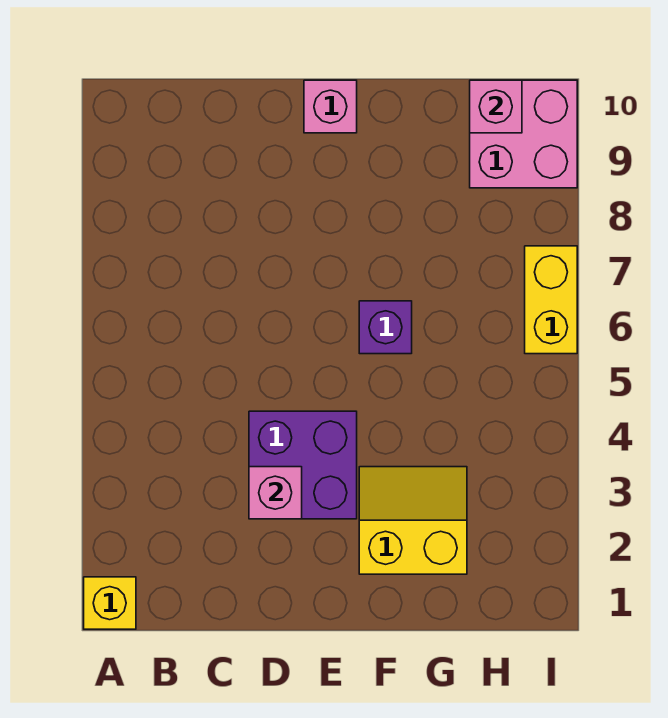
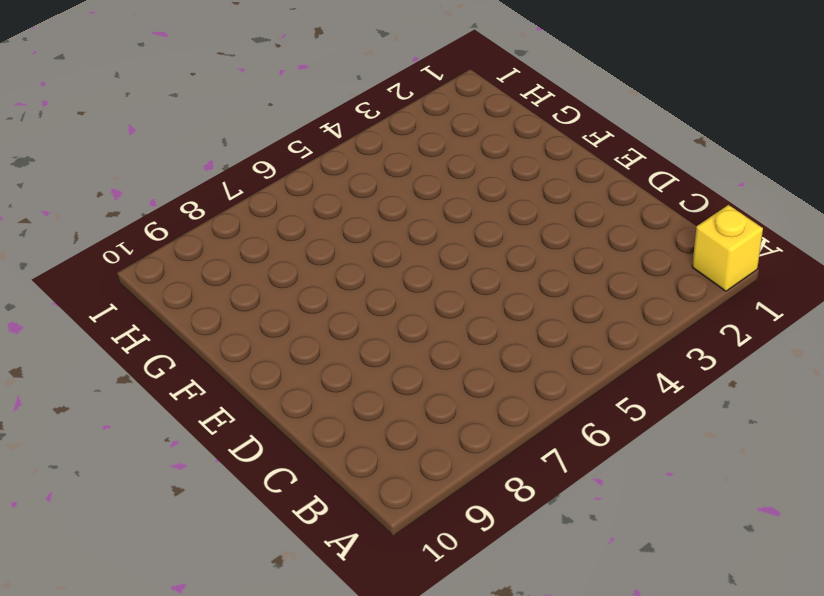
none -> purple brick D3:E4 level 1
none -> pink brick E10 level 1

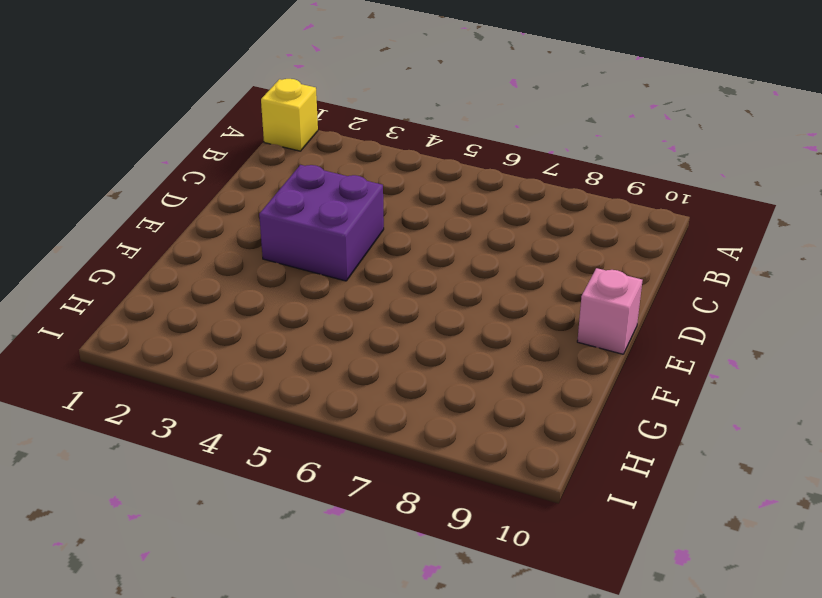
none -> yellow slope F2:G3 level 1 top 2
none -> purple brick F6 level 1

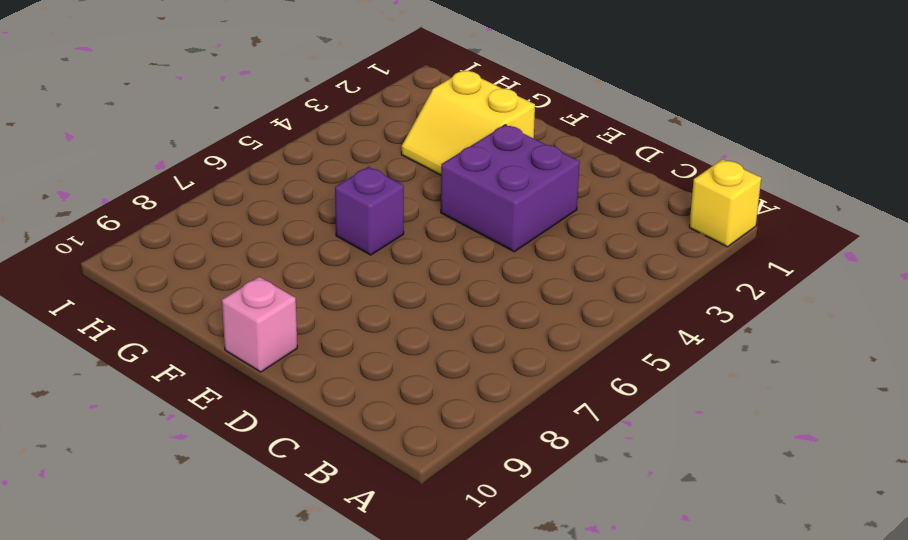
none -> pink brick H9:I10 level 1
none -> yellow brick I6:I7 level 1

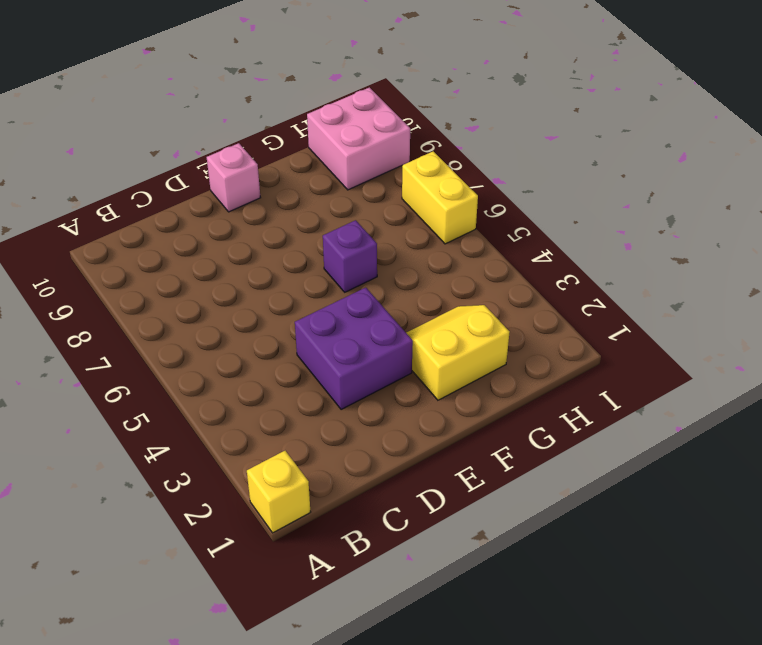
none -> pink brick D3 level 2
none -> pink brick H10 level 2

